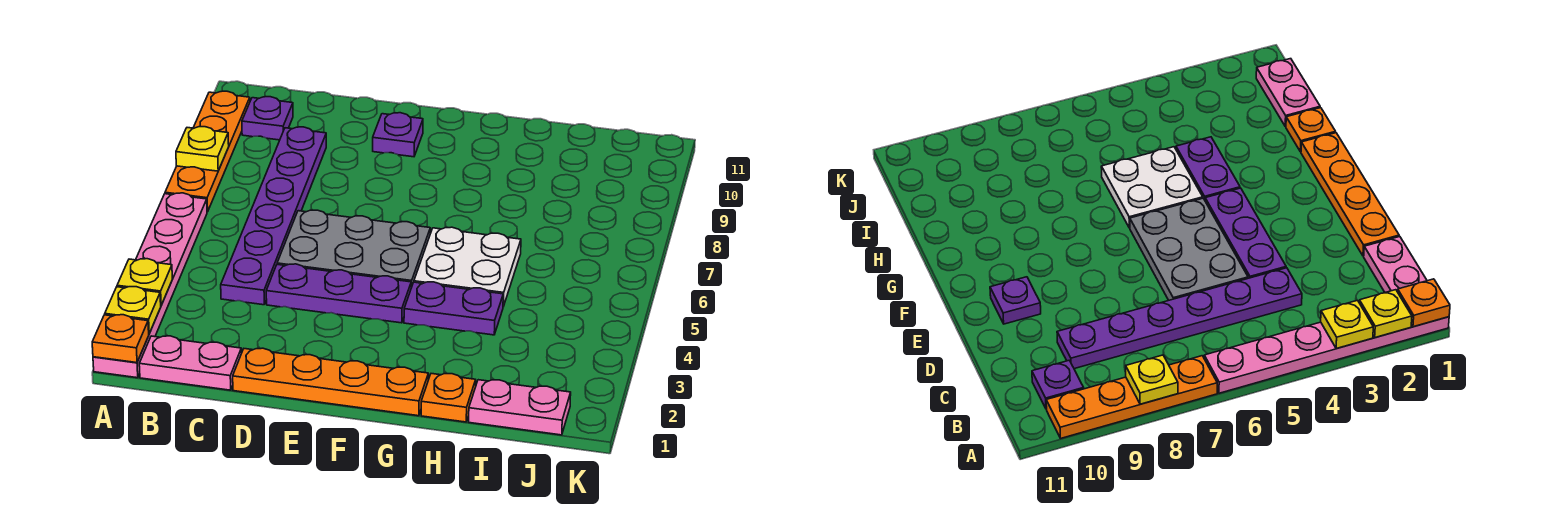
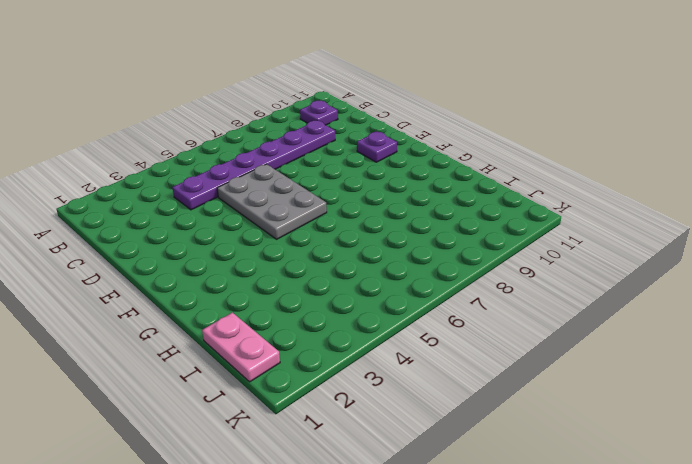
none -> pink plate A1:A6 level 1
none -> orange plate A7:A10 level 1
none -> pink plate B1:C1 level 1

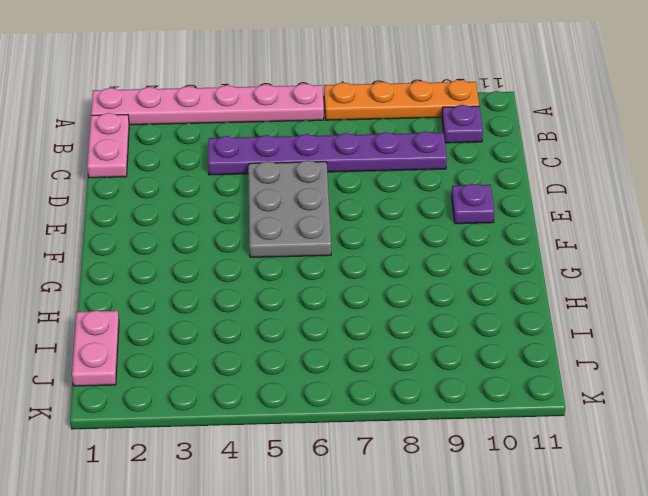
none -> orange plate D1:G1 level 1
none -> purple plate D4:F4 level 1
none -> purple plate G4:H4 level 1

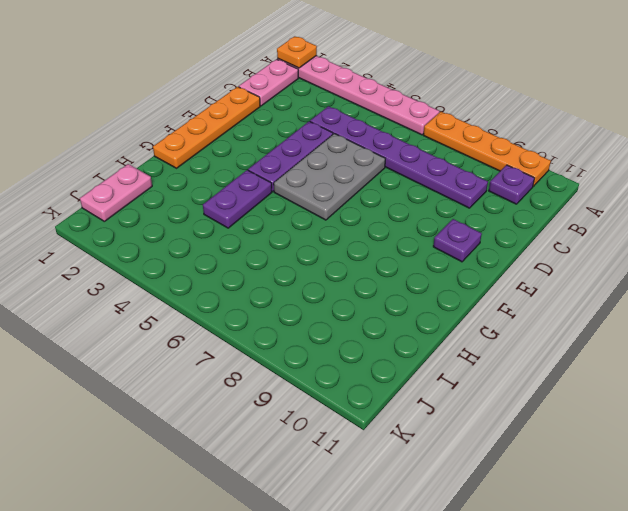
none -> white plate G5:H6 level 1
none -> orange plate H1 level 1
none -> yellow plate A2 level 2

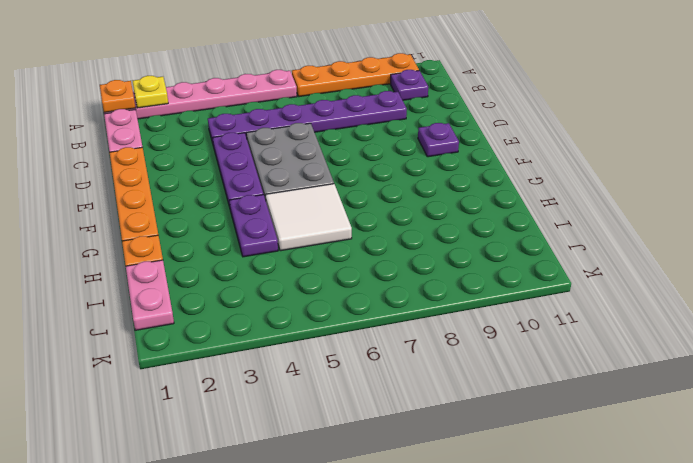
white tile G5:H6 level 1 -> white plate G5:H6 level 1
none -> yellow plate A3 level 2
none -> yellow plate A8 level 2

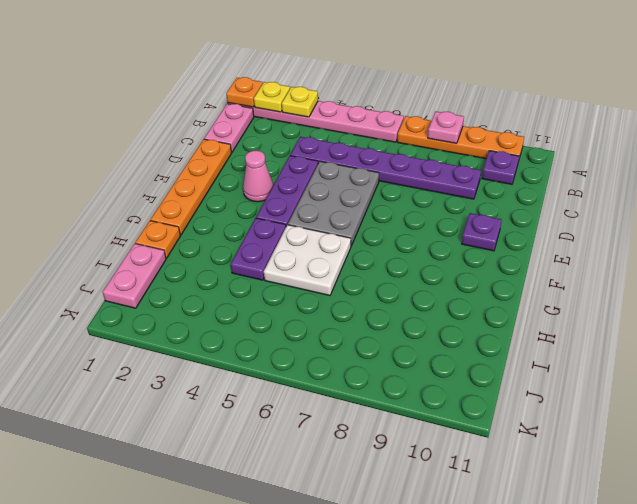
pink plate A8 level 2 -> yellow plate A8 level 2
pink cone E3 level 1 -> none

